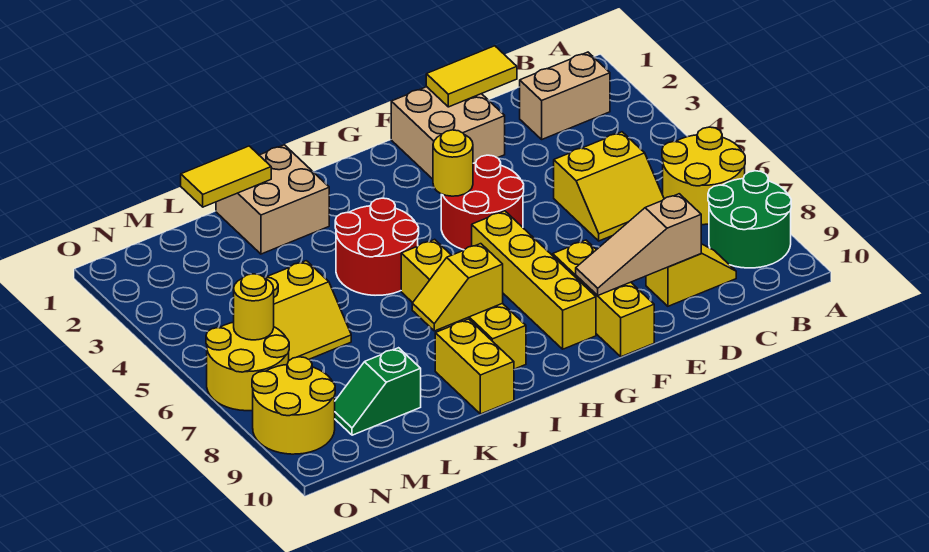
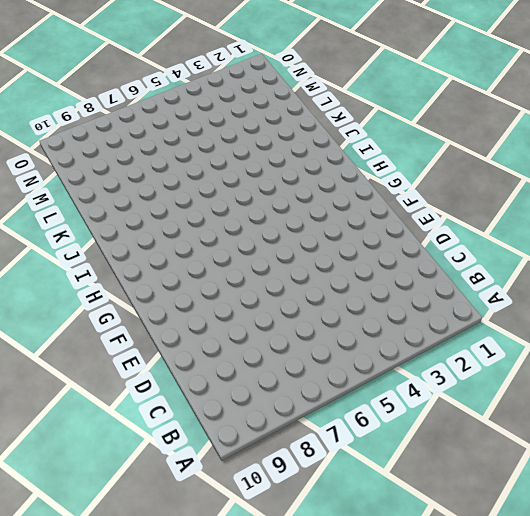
none -> yellow round brick A6:B7 level 1
none -> green round brick A8:B9 level 1
none -> tan brick B2:C2 level 1

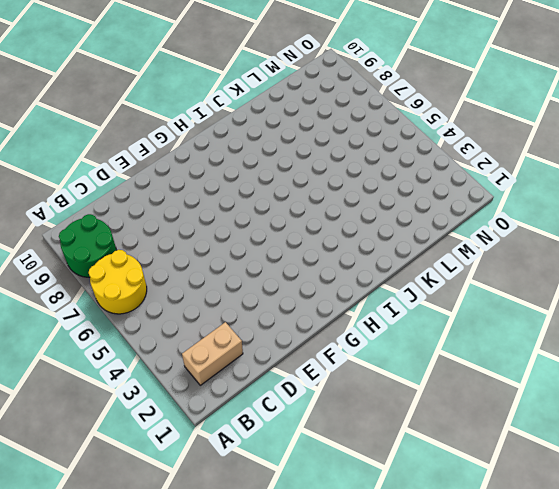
none -> yellow slope C5:D6 level 1 top 5
none -> yellow slope C9:D9 level 1 top D
none -> tan brick E1:F2 level 1

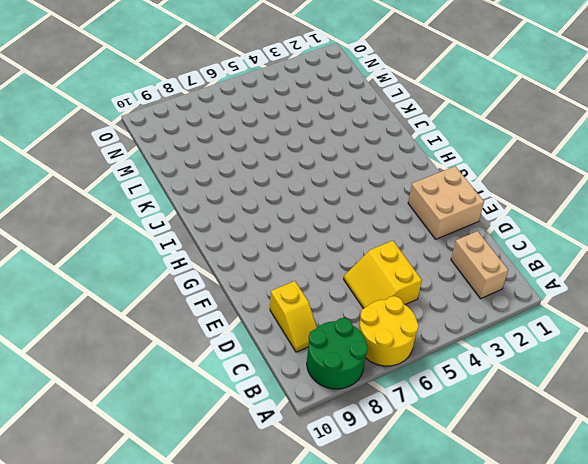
none -> red round brick F4:G5 level 1
none -> yellow brick F8:F10 level 1
none -> yellow brick G6:G9 level 1

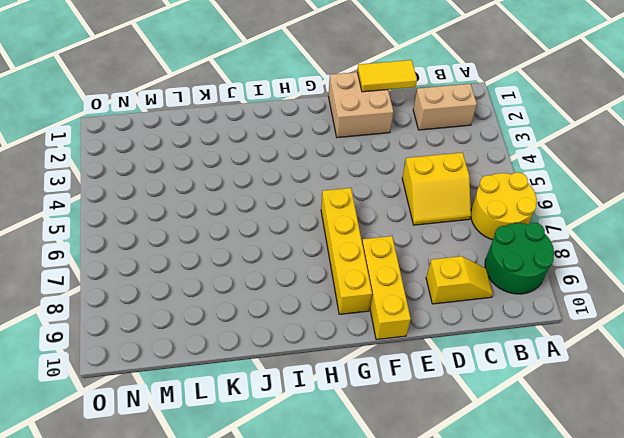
none -> red round brick F4:G5 level 1
none -> red round brick I4:J5 level 1
none -> yellow brick I6:I9 level 1

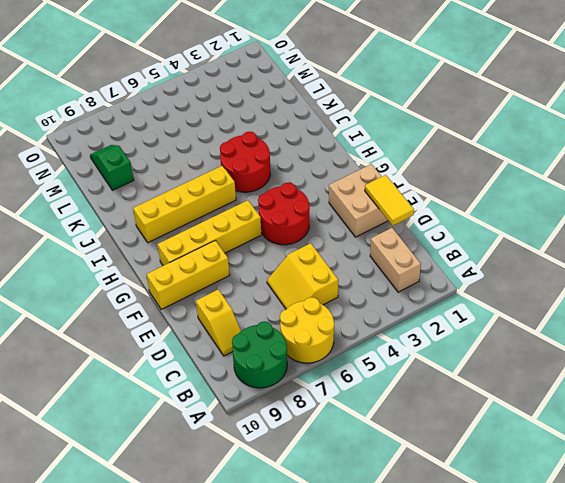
none -> tan brick J1:K2 level 1
none -> yellow brick J9:J10 level 1
none -> yellow slope L5:M6 level 1 top 5

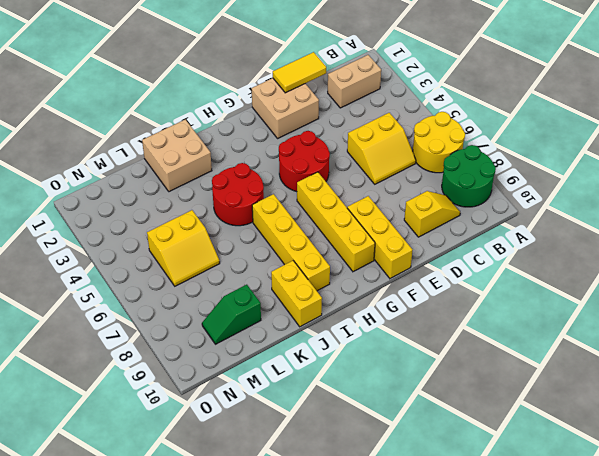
none -> yellow round brick N6:O7 level 1
none -> yellow round brick N8:O9 level 1
none -> tan slope D9:F9 level 2 top D

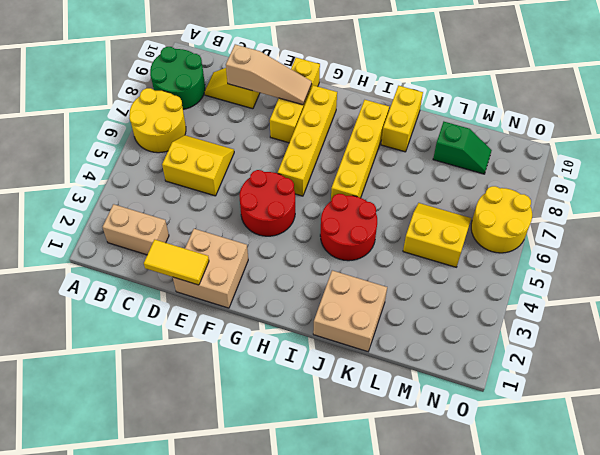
none -> yellow round brick N8:O9 level 1
none -> yellow round brick G4 level 2
none -> yellow slope I8:J8 level 2 top I

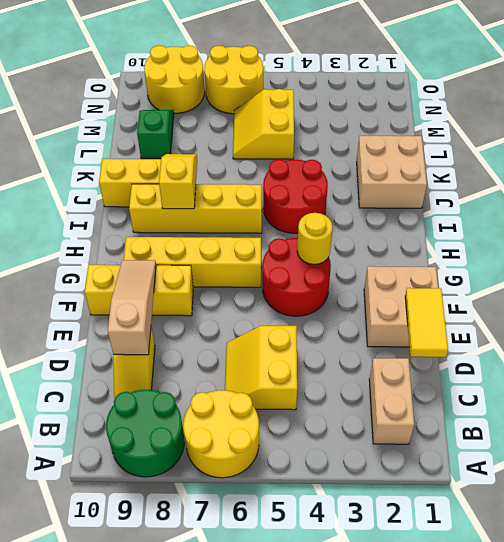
none -> yellow tile K1:L1 level 2
none -> yellow round brick N6 level 2

